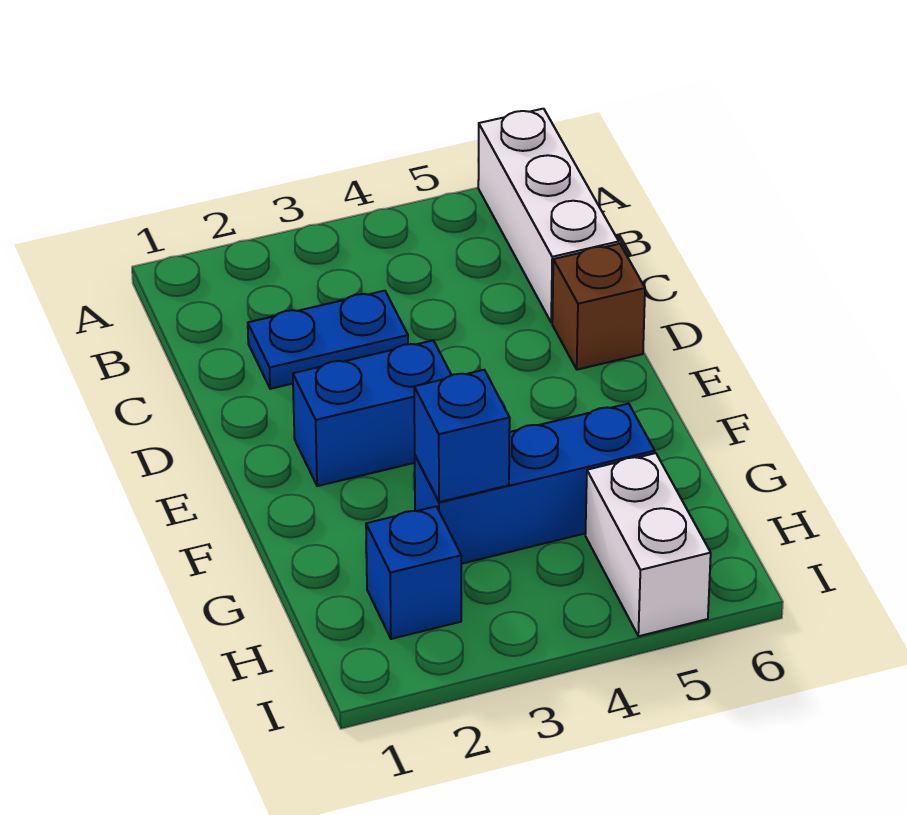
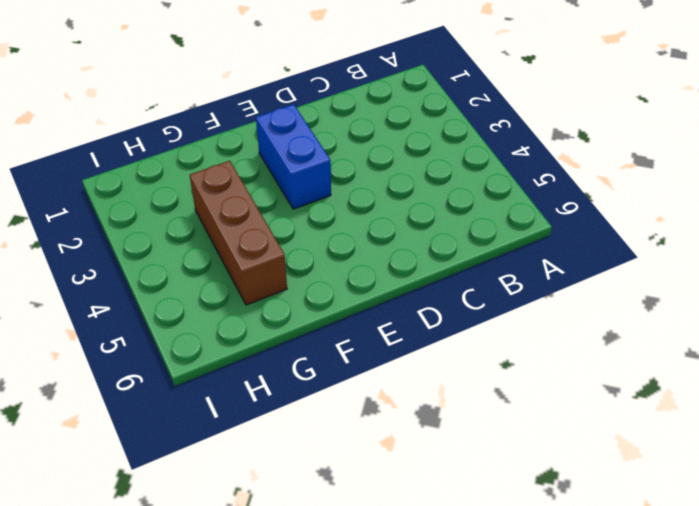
brown brick G3:G5 level 1 -> blue brick G3:G5 level 1
none -> white brick A6:C6 level 1
none -> blue plate C2:C3 level 1

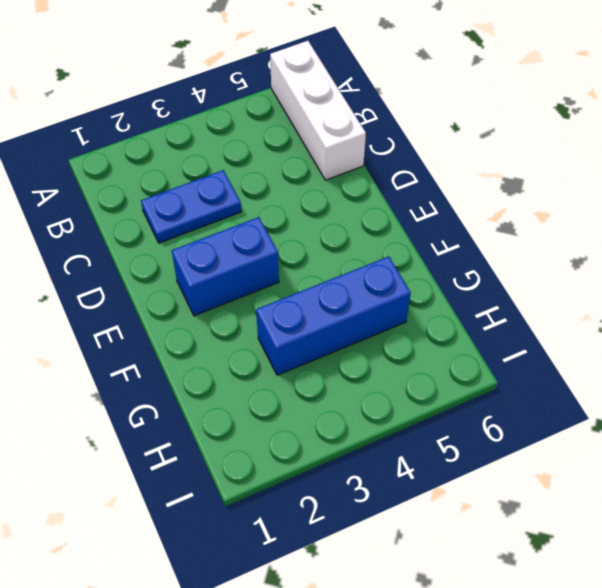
none -> brown brick D6 level 1
none -> blue brick H2 level 1

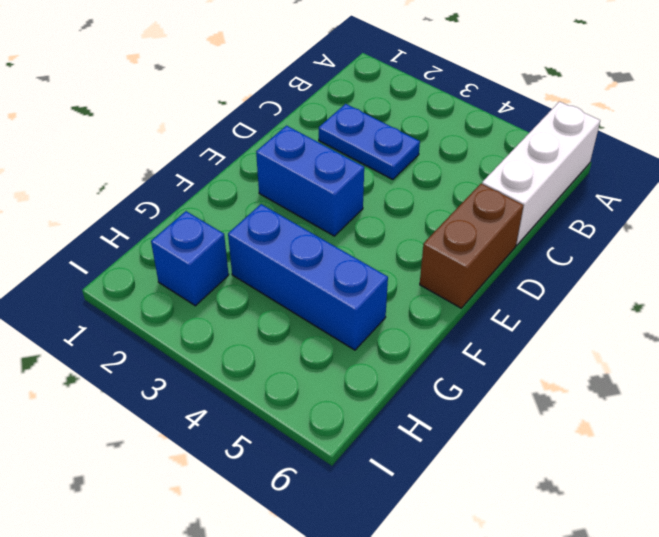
brown brick D6:E6 level 1 -> brown brick D6 level 1
none -> white brick H5:I5 level 1
none -> blue brick G3 level 2

